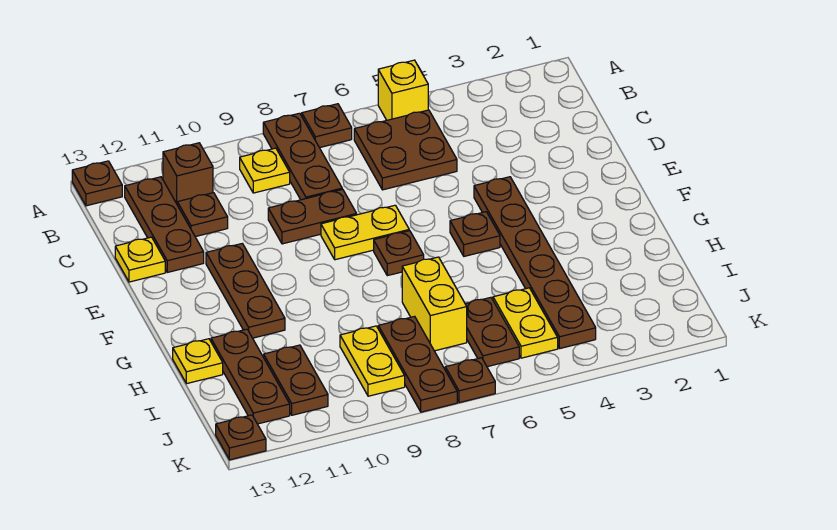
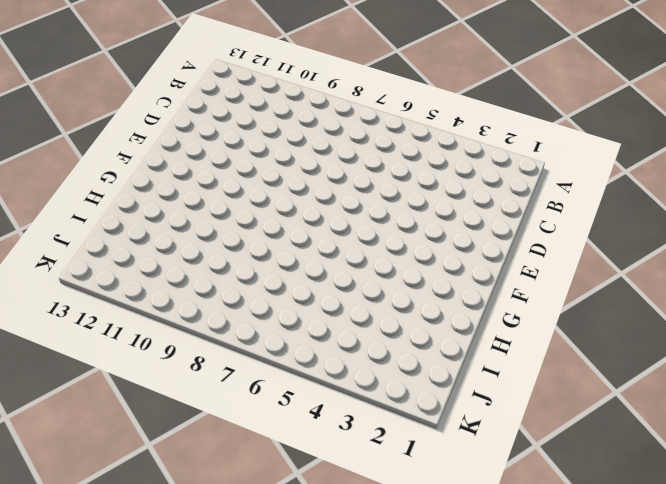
none -> yellow brick A5 level 1
none -> brown plate A7 level 1
none -> brown plate A8:C8 level 1

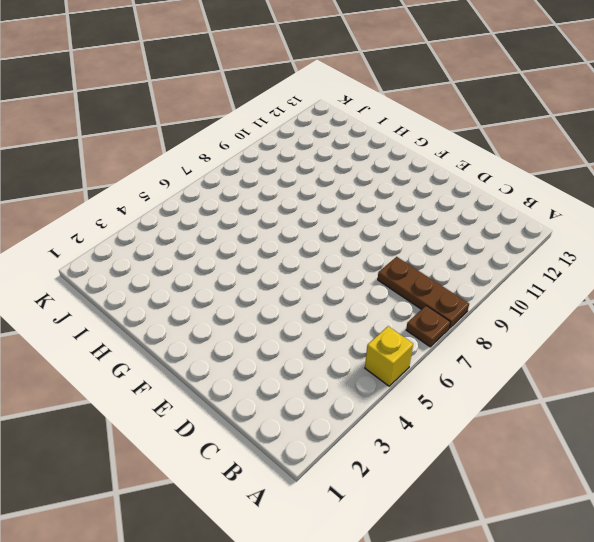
none -> brown plate A13 level 1
none -> brown plate B5:C6 level 1
none -> yellow plate B9 level 1

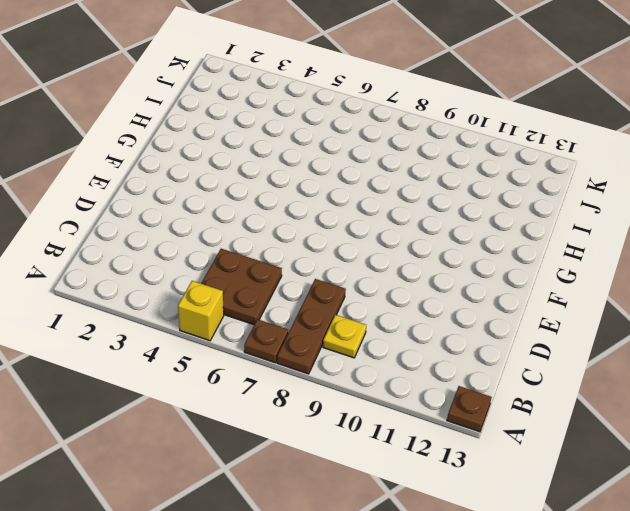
none -> brown brick B11 level 1
none -> brown plate B12:D12 level 1
none -> brown plate C11 level 1

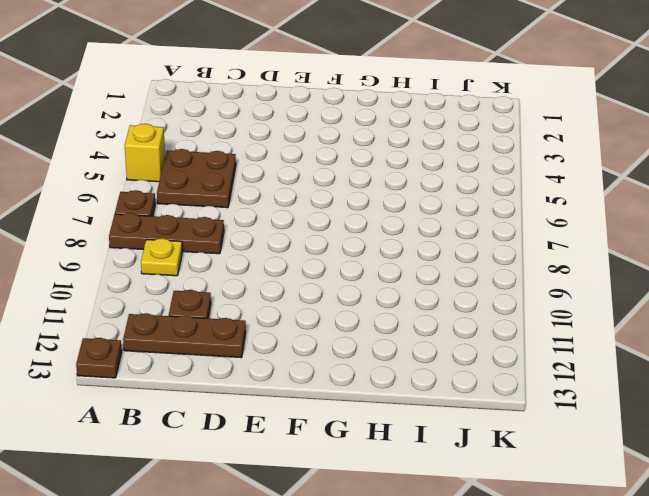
none -> brown brick B11 level 1
none -> brown plate D8:D9 level 1
none -> yellow plate D13 level 1

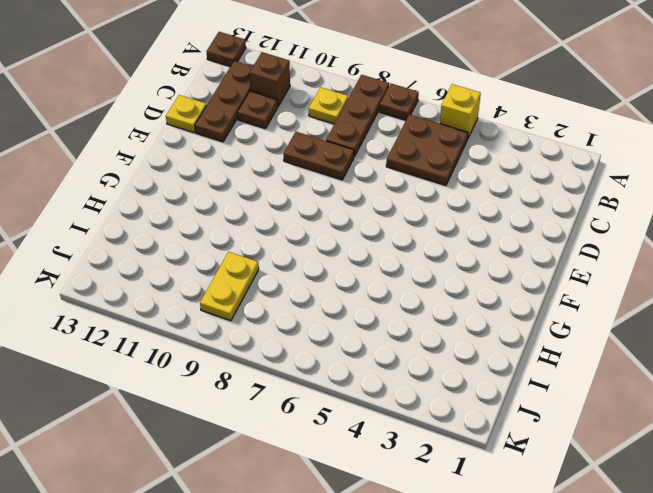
none -> brown plate E4:J4 level 1
none -> yellow plate E7:E8 level 1
none -> brown plate E11:G11 level 1

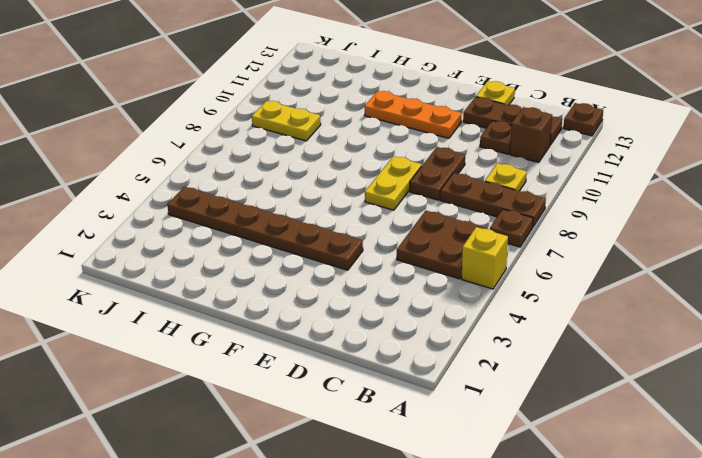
orange plate E11:G11 level 1 -> brown plate E11:G11 level 1
none -> brown plate F5 level 1
none -> brown plate F7 level 1
none -> yellow brick H7:I7 level 1

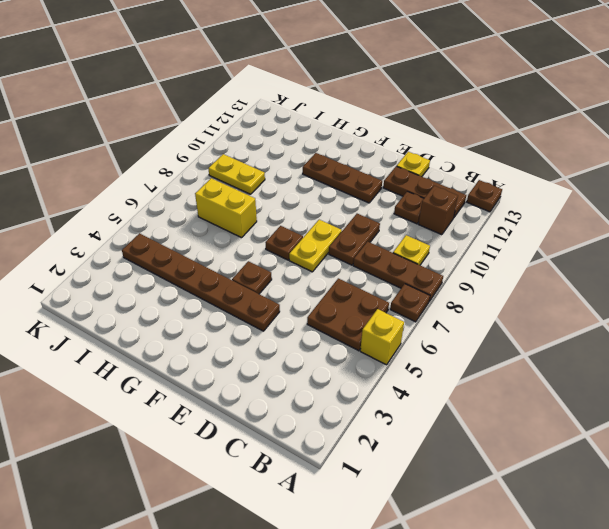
none -> brown plate H12:J12 level 1
none -> yellow plate H13 level 1
none -> yellow plate I5:J5 level 1

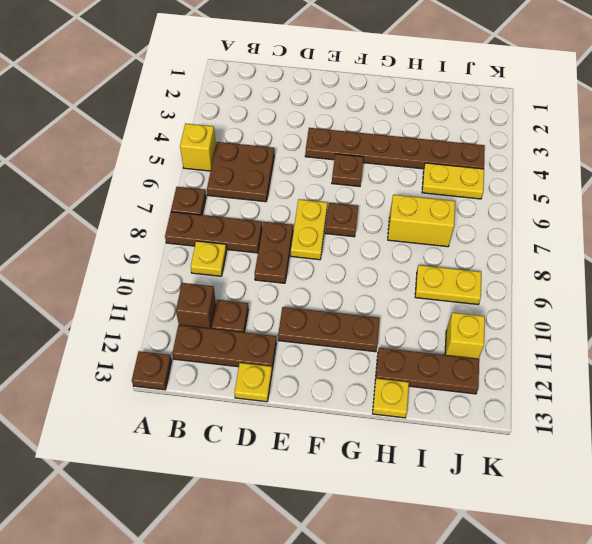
yellow brick J11 level 1 -> brown plate I11:J11 level 1
none -> brown plate I6:J6 level 1
none -> brown plate I8:K8 level 1
none -> brown plate K7 level 1

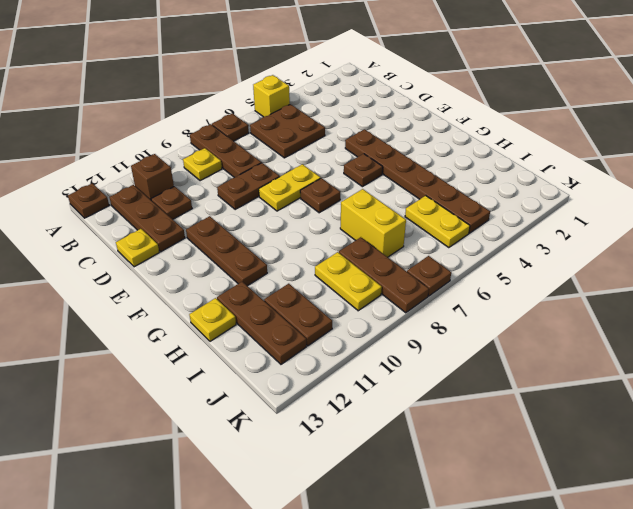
none -> brown plate I6:J6 level 1
none -> brown plate K13 level 1

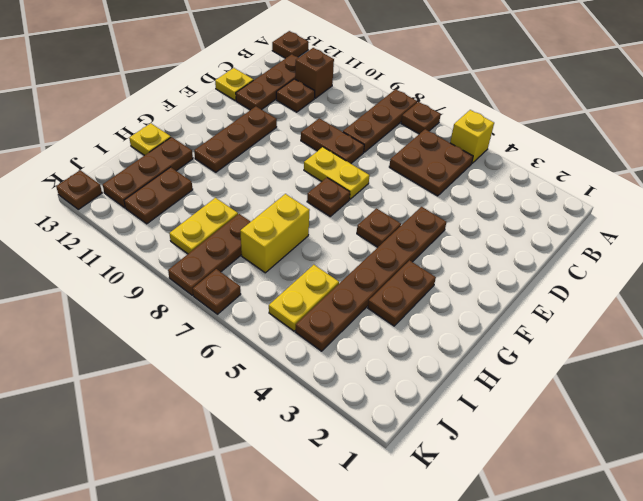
brown plate G3:H3 level 1 -> brown plate I6:J6 level 1
none -> yellow plate B9 level 1

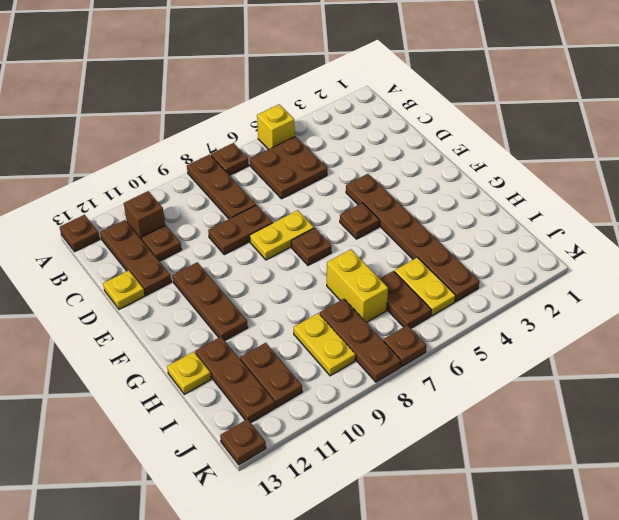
none -> yellow plate B9 level 1

